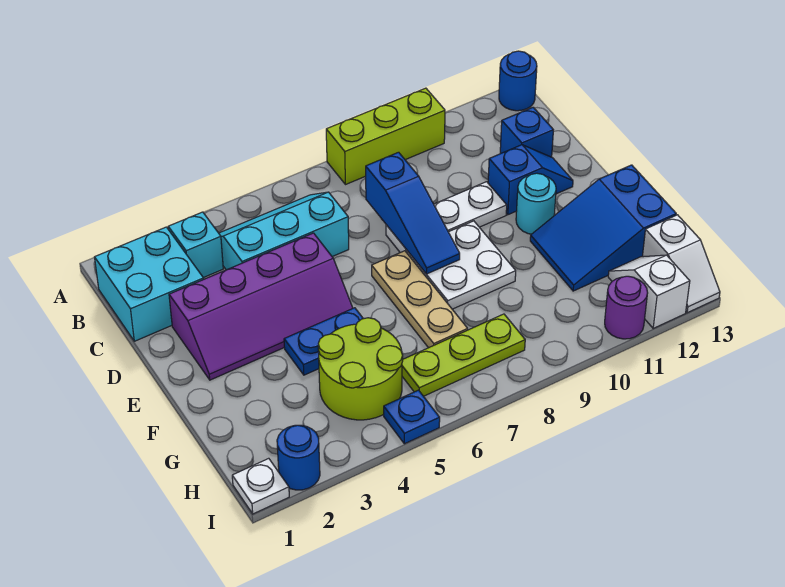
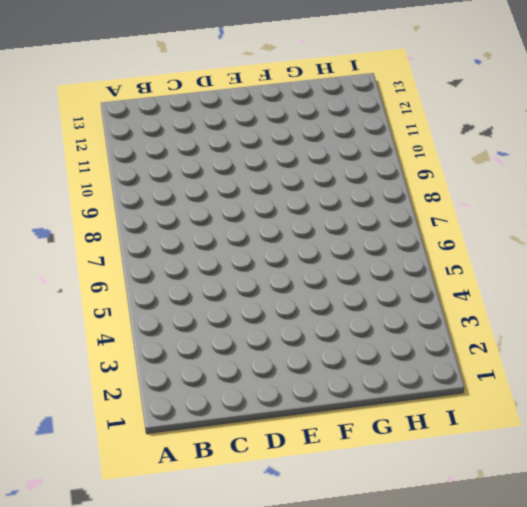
none -> lime brick A8:A10 level 1
none -> blue round brick A13 level 1
none -> cyan brick B1:C2 level 1

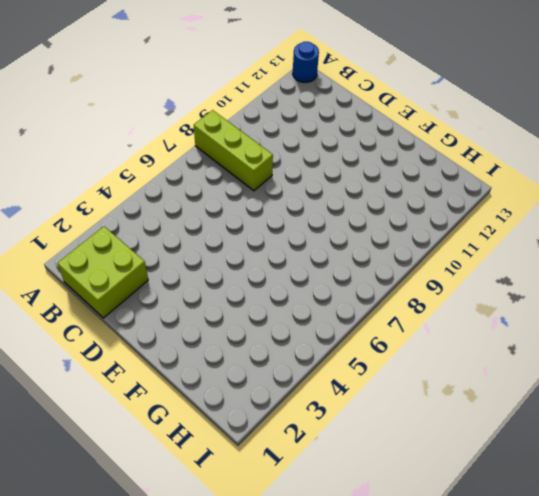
lime brick A8:C8 level 1 -> lime brick A8:A10 level 1
lime brick B1:C2 level 1 -> cyan brick B1:C2 level 1
none -> cyan brick B3 level 1
none -> cyan slope B4:C6 level 1 top C
none -> blue brick C12 level 1

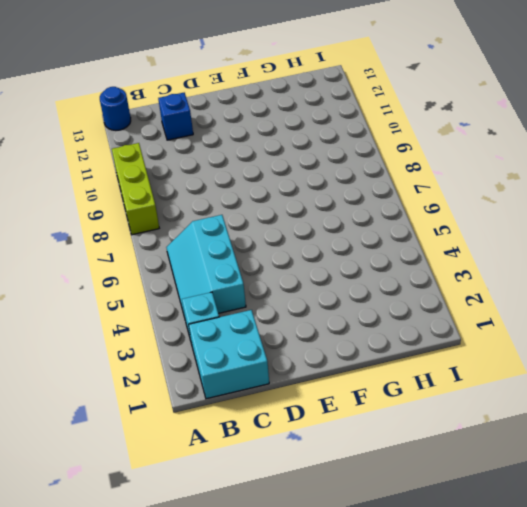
none -> purple slope D2:E5 level 1 top D
none -> white plate D8:D10 level 1
none -> blue slope D11:D12 level 1 top 11

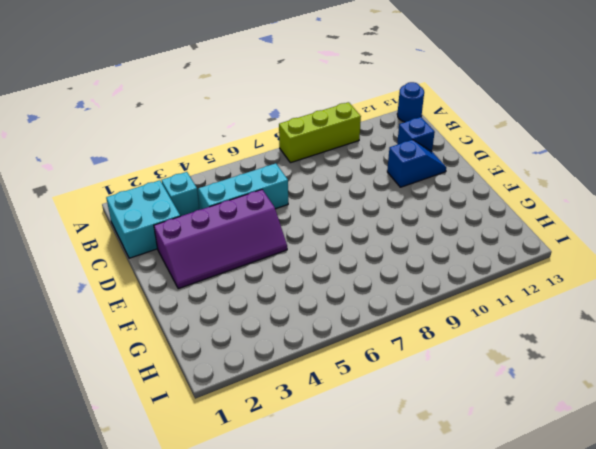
none -> white plate D8:D10 level 1
none -> tan plate E7:G7 level 1
none -> white plate E8:F9 level 1

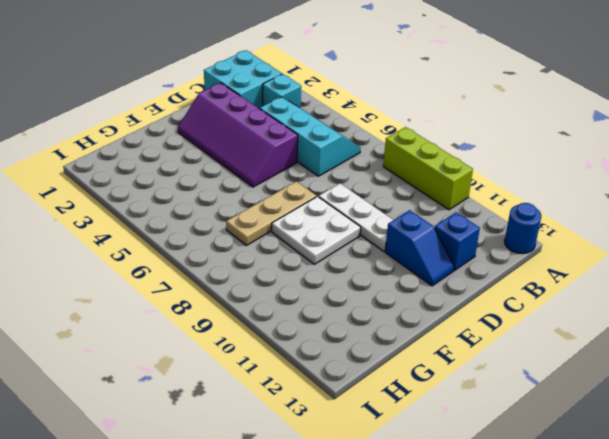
none -> cyan round brick E11 level 1
none -> blue plate F4:F5 level 1
none -> blue slope F11:G13 level 1 top 13

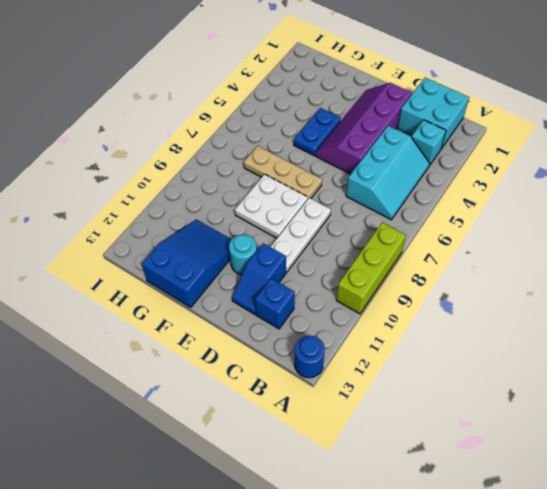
none -> lime round brick G4:H5 level 1
none -> lime plate H6:H8 level 1
none -> white slope H12:I12 level 1 top I

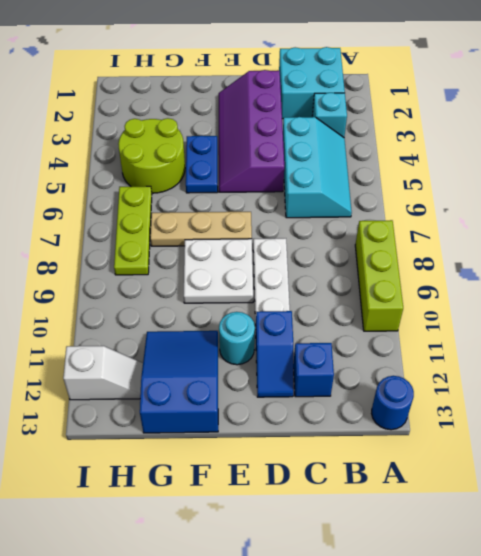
none -> white slope H13:I13 level 1 top H
none -> white plate I1 level 1
none -> blue round brick I2 level 1

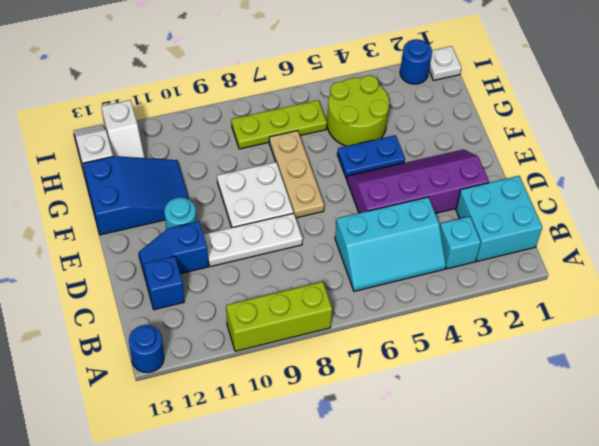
none -> blue plate I5 level 1
none -> purple round brick I11 level 1
none -> blue slope C8:E8 level 2 top C

